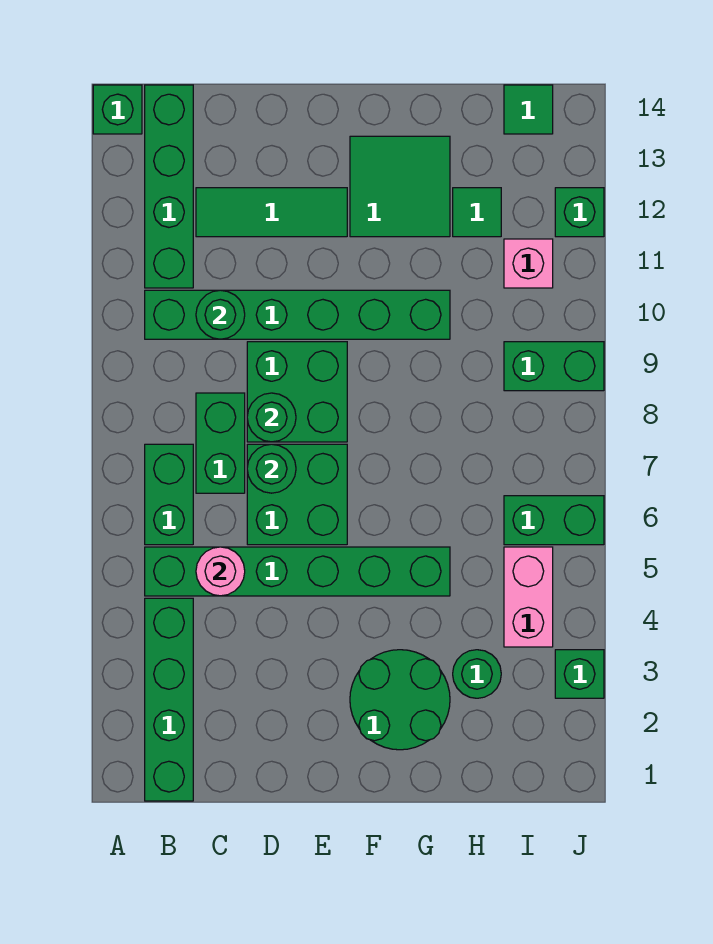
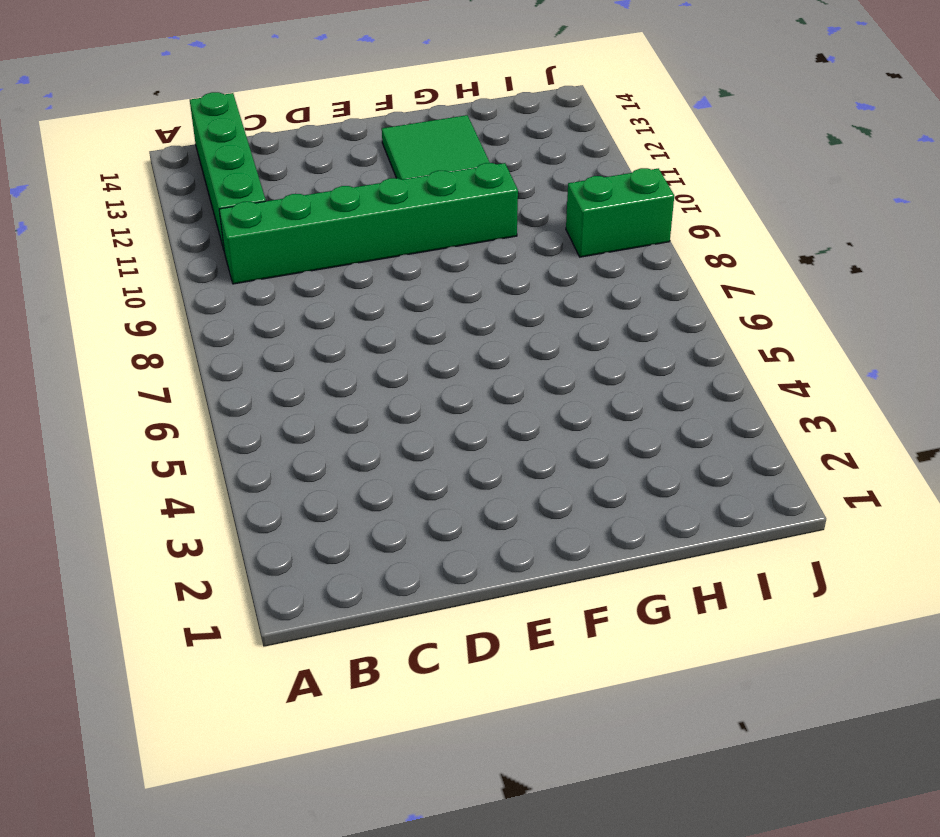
none -> green brick A14 level 1
none -> green brick B1:B4 level 1
none -> green brick B5:G5 level 1

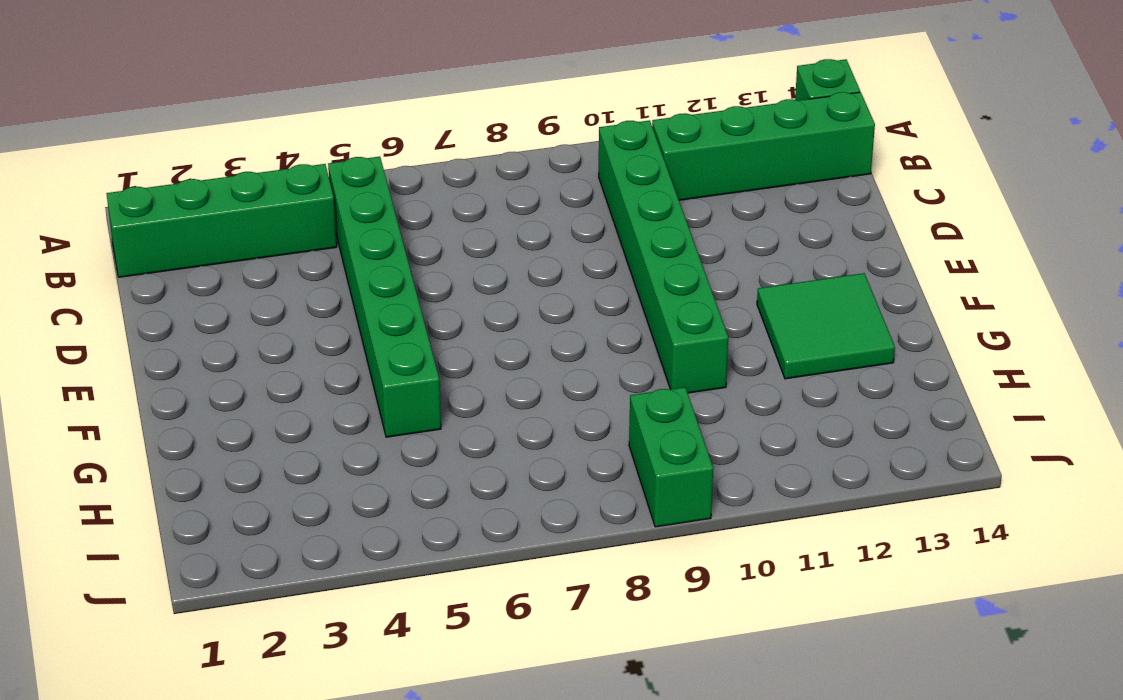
none -> green brick B6:B7 level 1
none -> green brick C7:C8 level 1
none -> green tile C12:E12 level 1

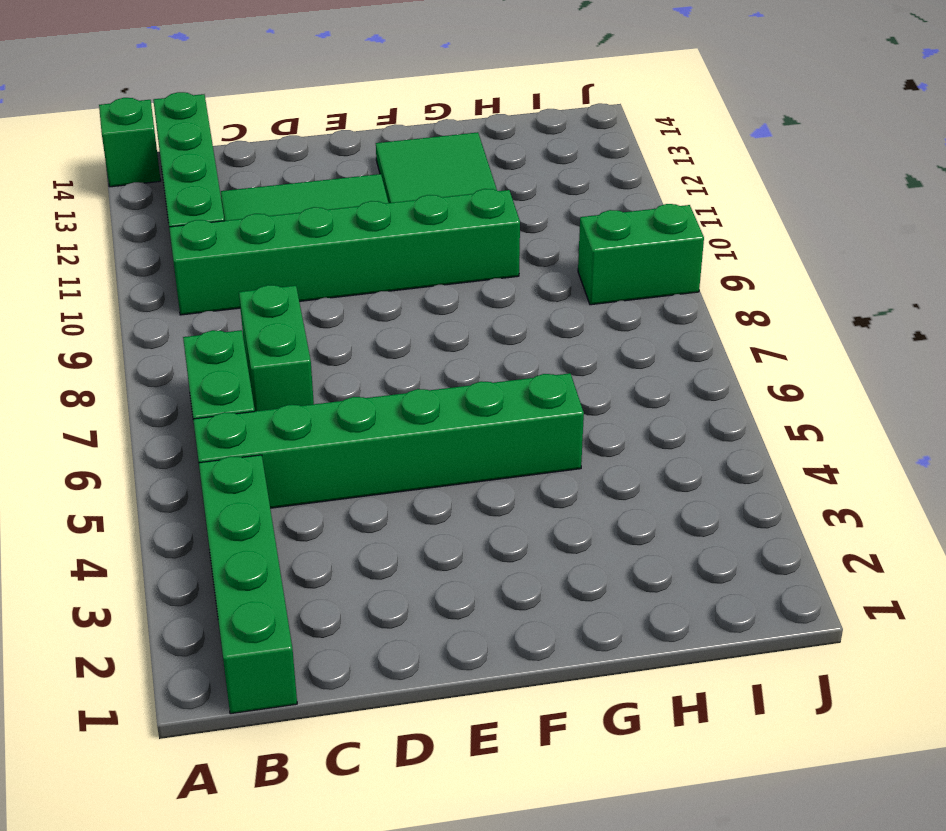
none -> green brick D6:E7 level 1
none -> green brick D8:E9 level 1
none -> green round brick F2:G3 level 1

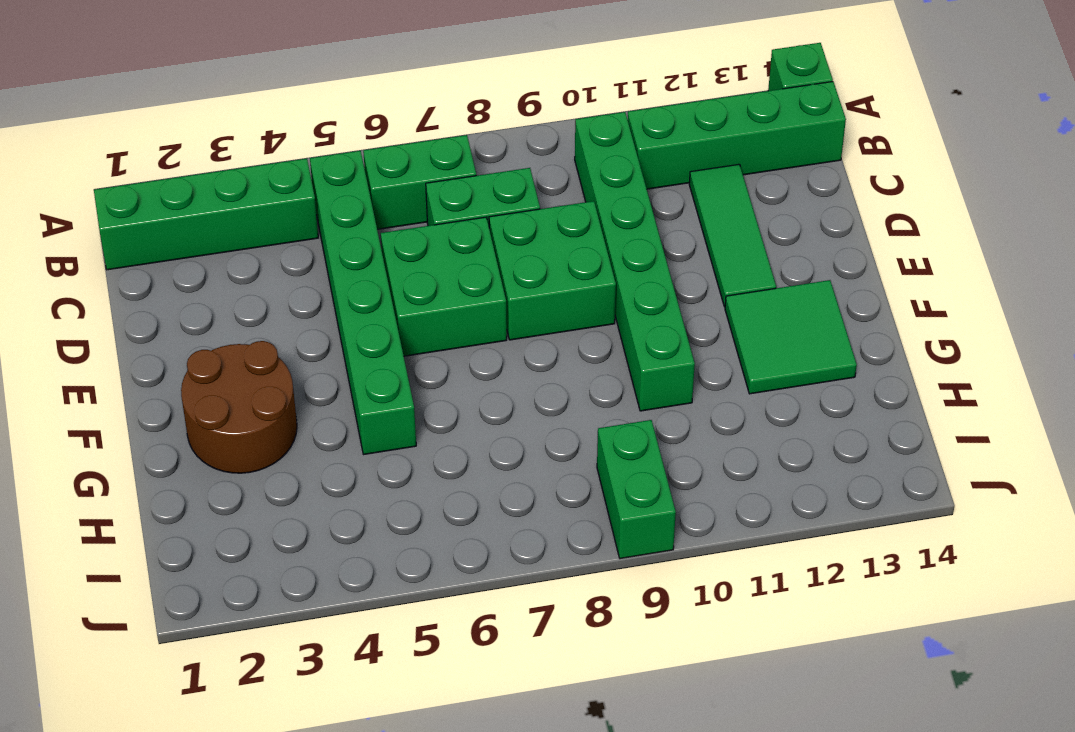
brown round brick F2:G3 level 1 -> green round brick F2:G3 level 1
none -> green round brick H3 level 1
none -> green tile H12 level 1
none -> pink brick I4:I5 level 1

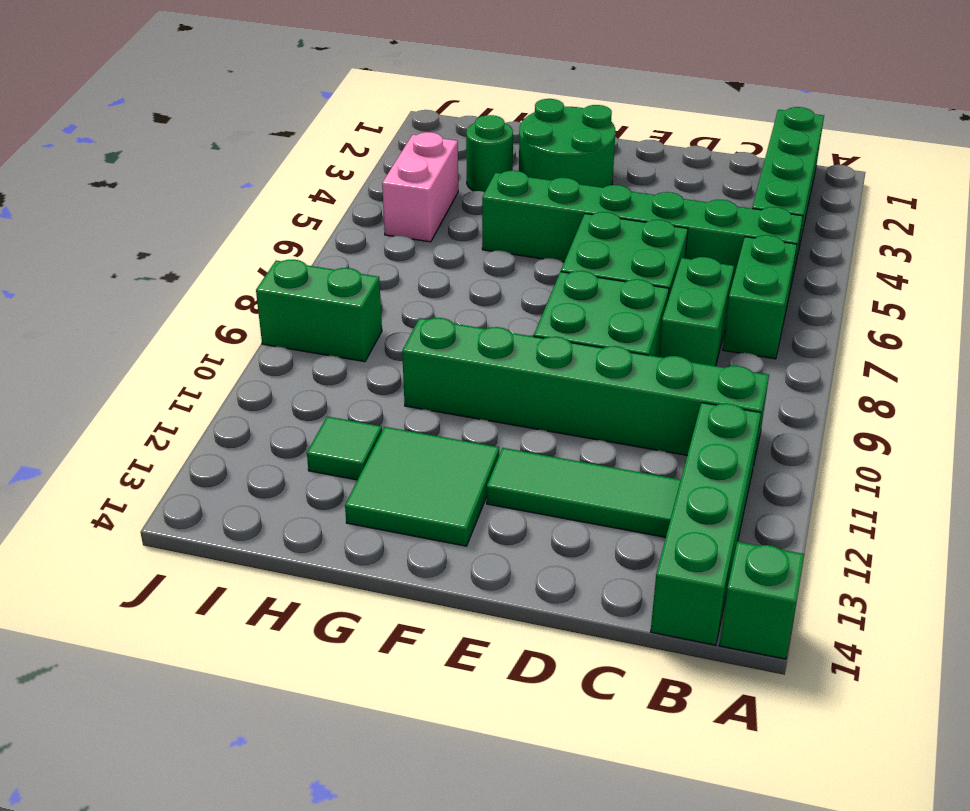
none -> green brick I6:J6 level 1
none -> pink brick I11 level 1
none -> green tile I14 level 1

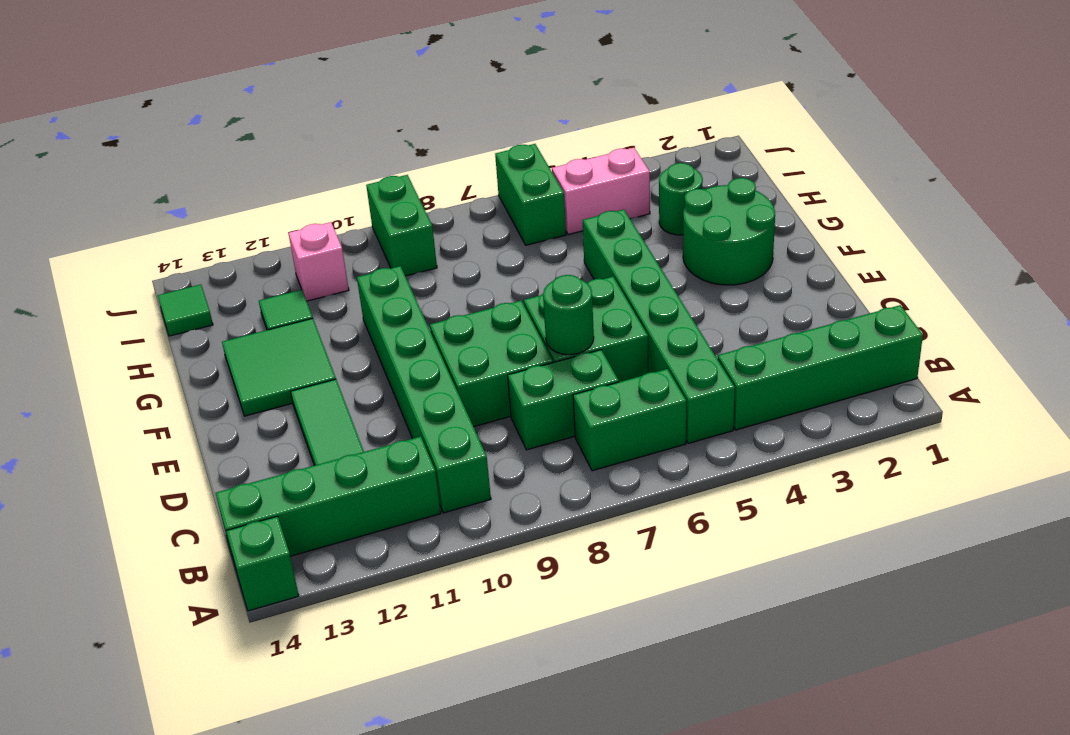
none -> green brick J3 level 1
none -> green brick J12 level 1
none -> pink round brick C5 level 2

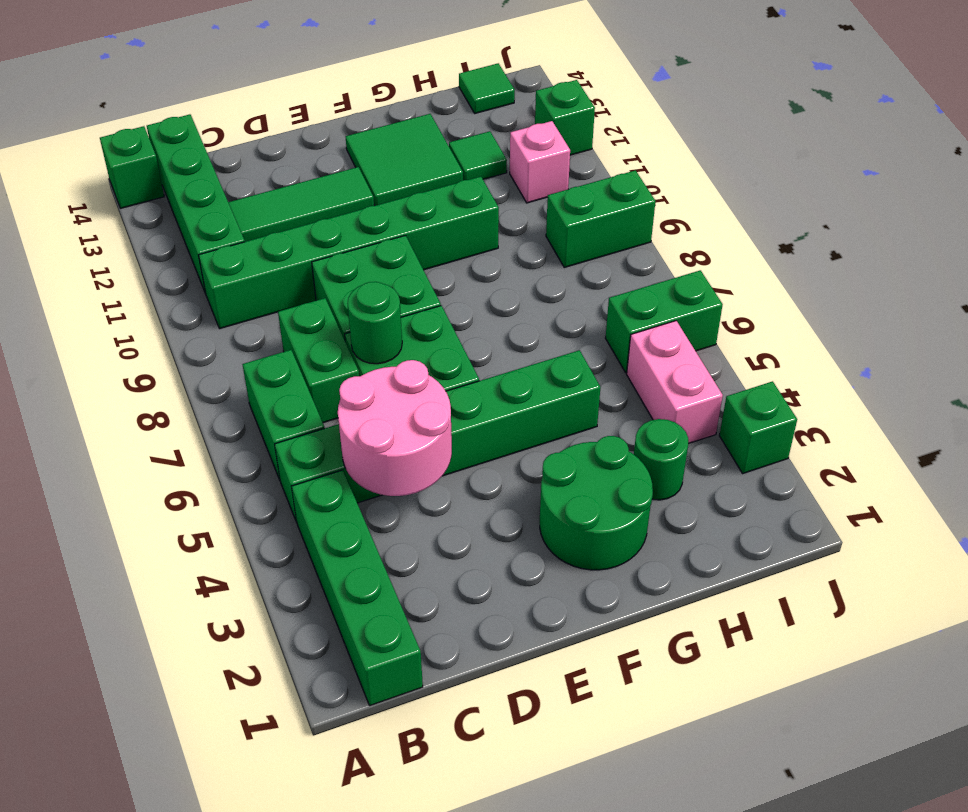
pink round brick C4:D5 level 2 -> pink round brick C5 level 2
none -> green round brick C10 level 2
none -> green round brick D8 level 2

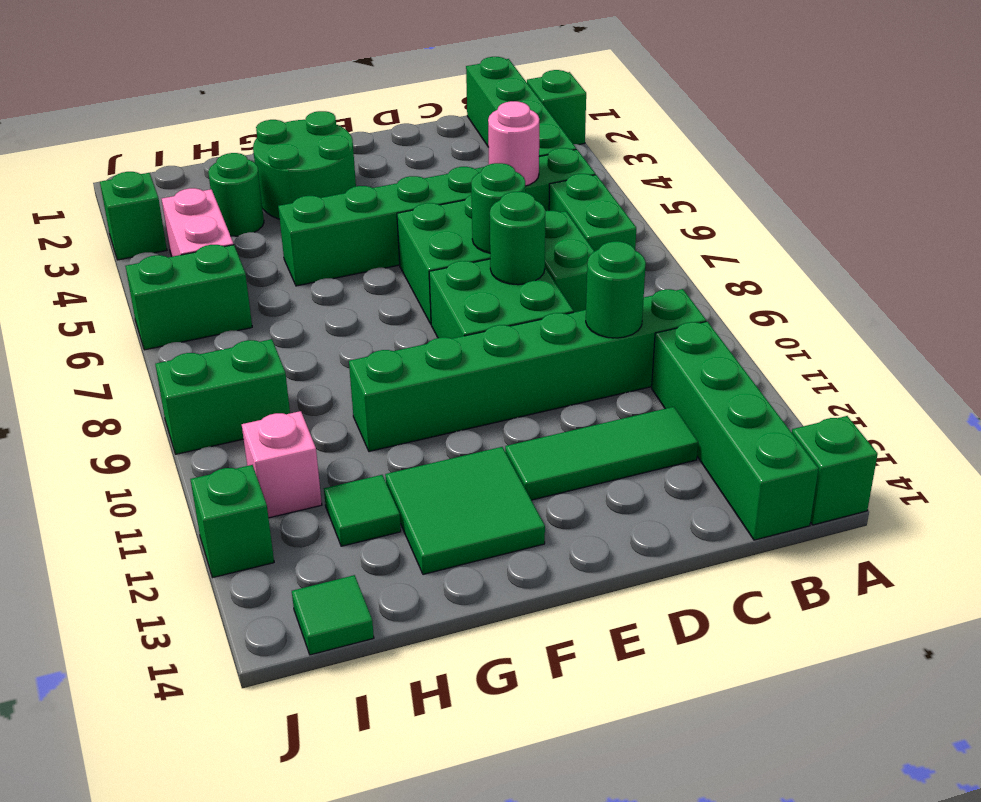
green brick A2 level 1 -> none

